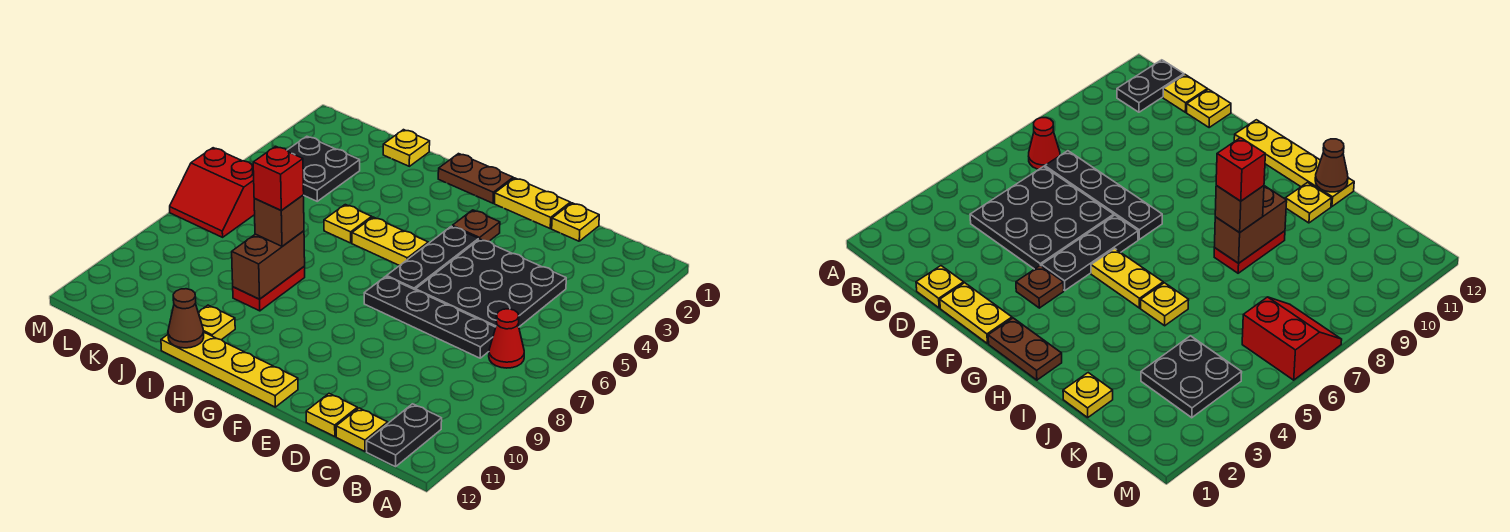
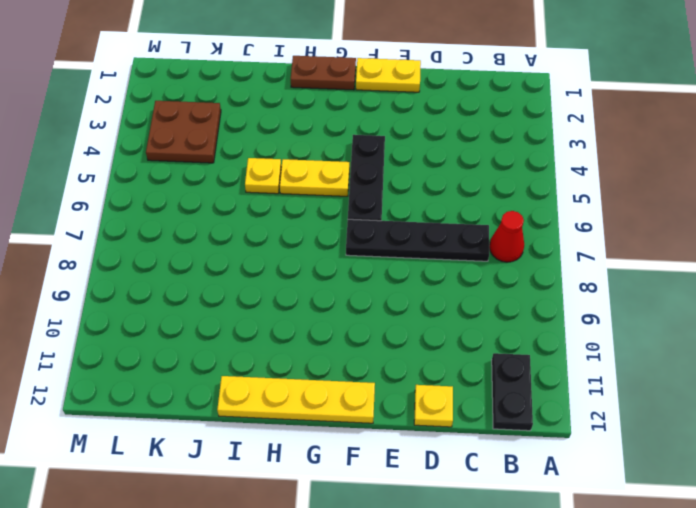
brown plate K3:L4 level 1 -> black plate K3:L4 level 1
none -> black plate C4:E6 level 1
none -> yellow plate C12 level 1
none -> yellow plate D1 level 1

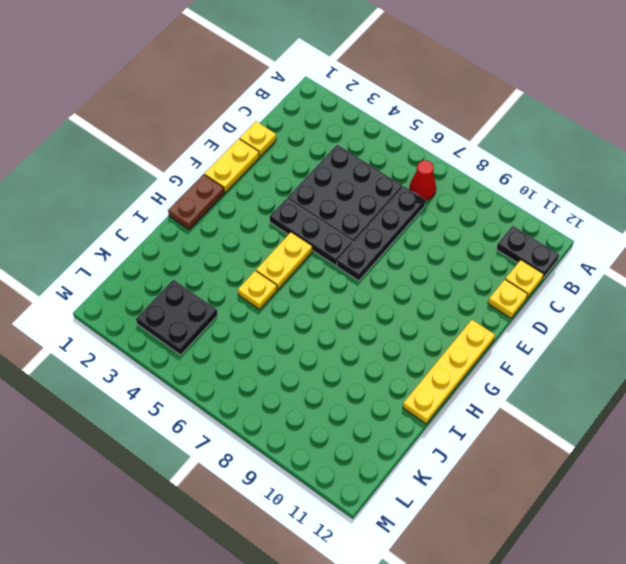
none -> brown plate F3 level 1
none -> red plate I8:I9 level 1
none -> yellow plate I11 level 1

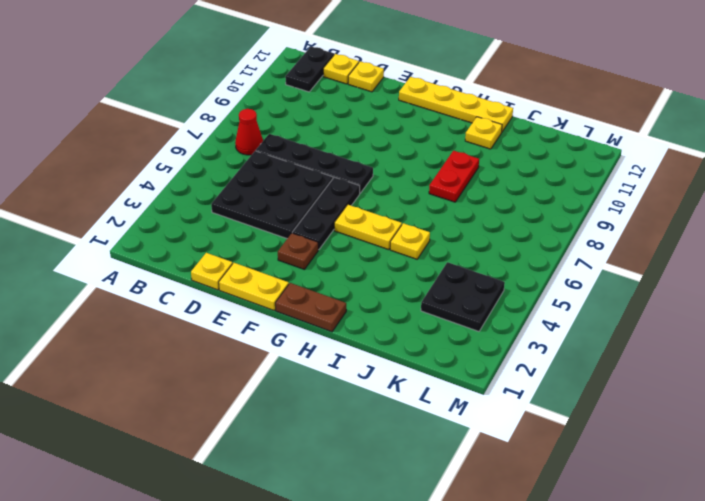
none -> yellow plate J1 level 1
none -> red slope L6:M7 level 1 top 6
none -> brown brick I8:I9 level 2

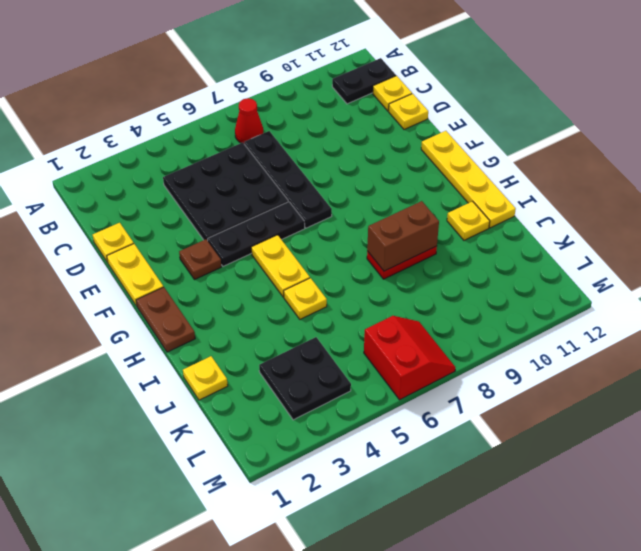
none -> brown cone I12 level 2
none -> brown brick I8 level 3
none -> red brick I8 level 4

